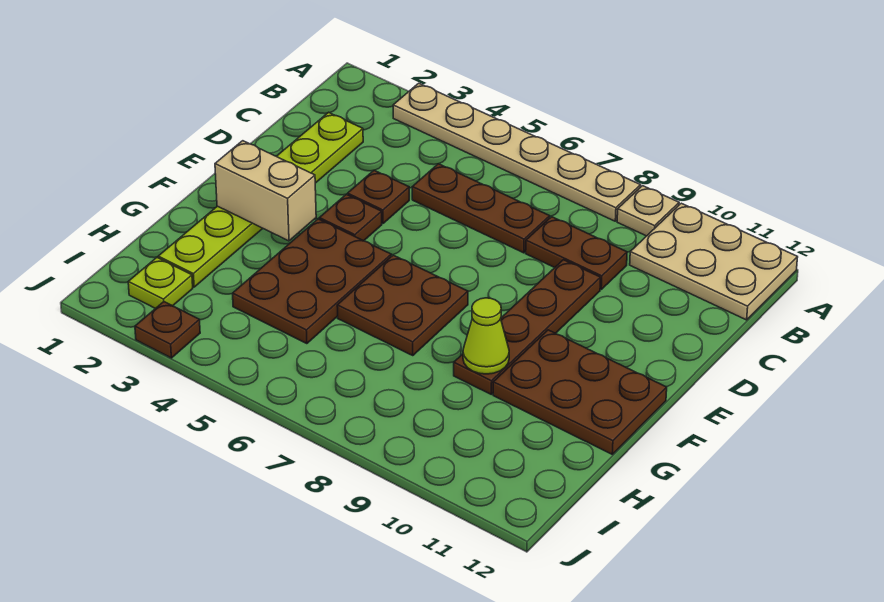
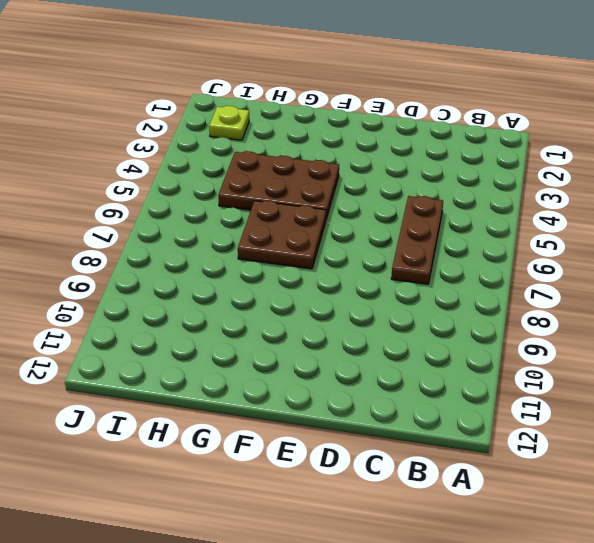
none -> tan plate A3:A8 level 1
none -> tan plate A9 level 1
none -> tan plate A10:B12 level 1

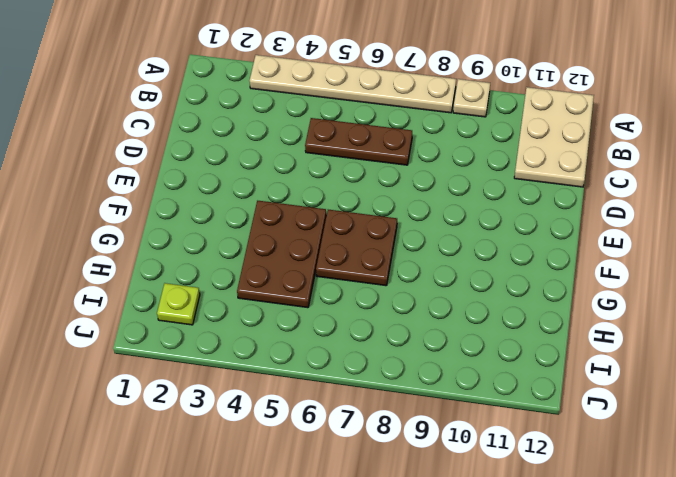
tan plate A11:C12 level 1 -> tan plate A10:B12 level 1
none -> lime plate C2:H2 level 1
none -> brown plate C8:C9 level 1
none -> brown plate D4 level 1

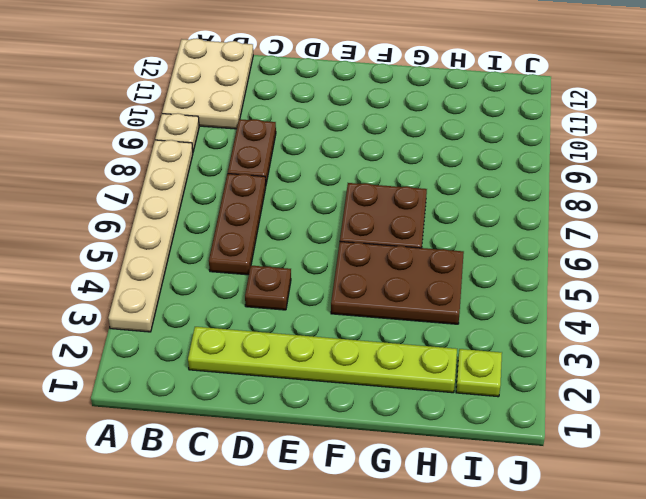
none -> brown plate D9:G9 level 1
none -> brown plate E4 level 1
none -> brown plate F10:G12 level 1

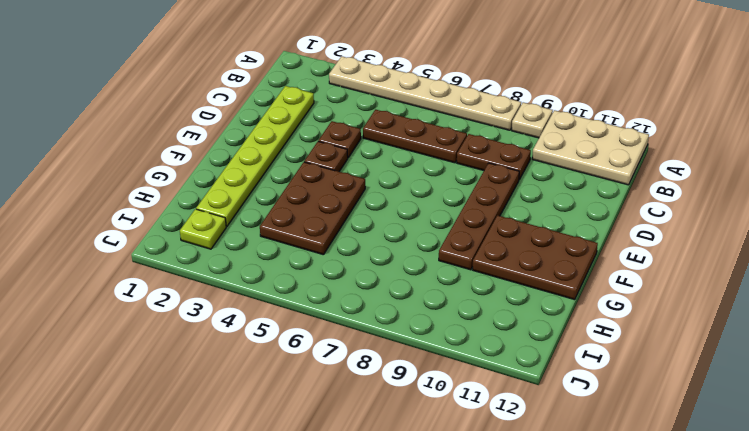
none -> brown plate F6:G7 level 1
none -> brown plate J3 level 1
none -> tan brick F2:F3 level 2

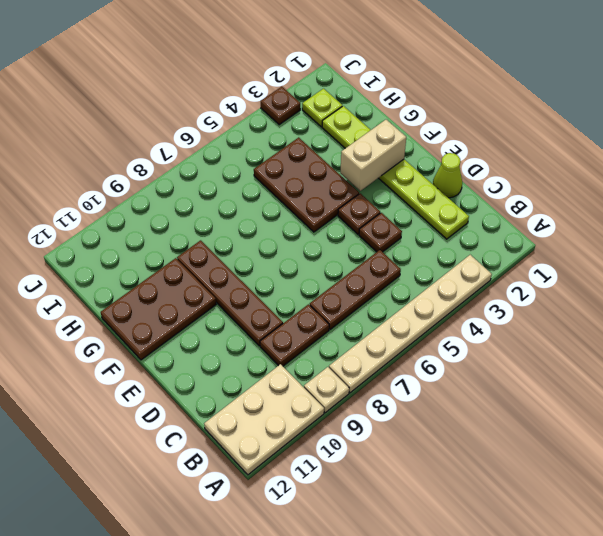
lime cone D1 level 1 -> lime cone G9 level 2
none -> brown plate F6:G7 level 1

